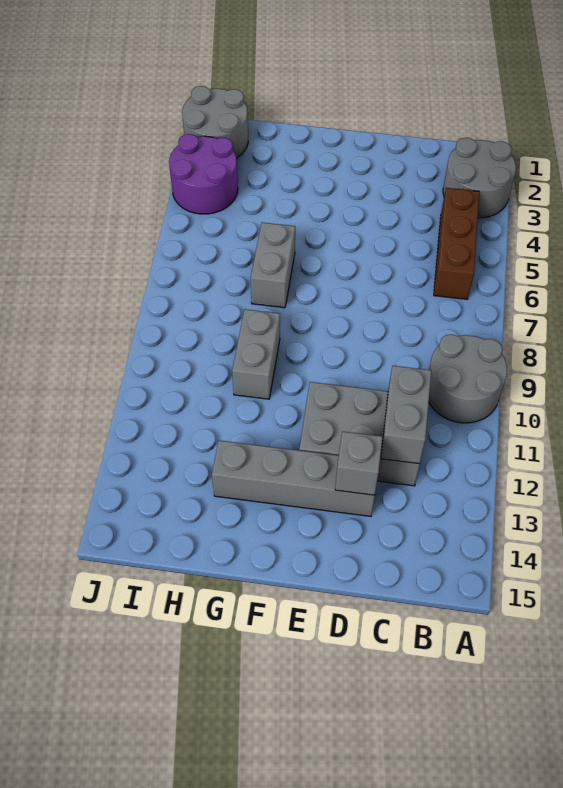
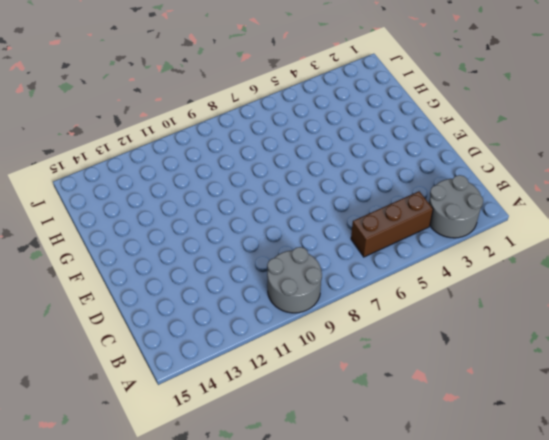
none -> grey brick C11:E12 level 1
none -> grey brick D13:G13 level 1

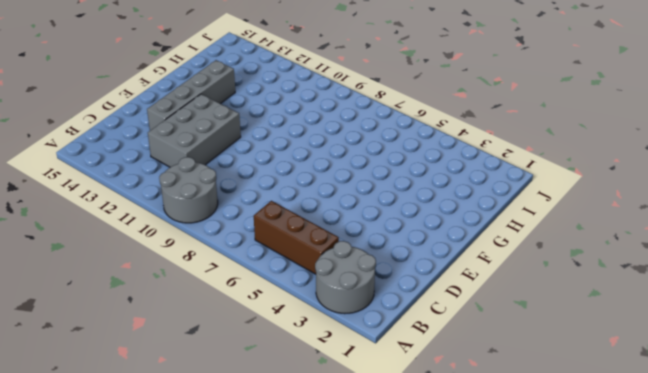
none -> grey brick G6:G7 level 1
none -> grey brick G9:G10 level 1

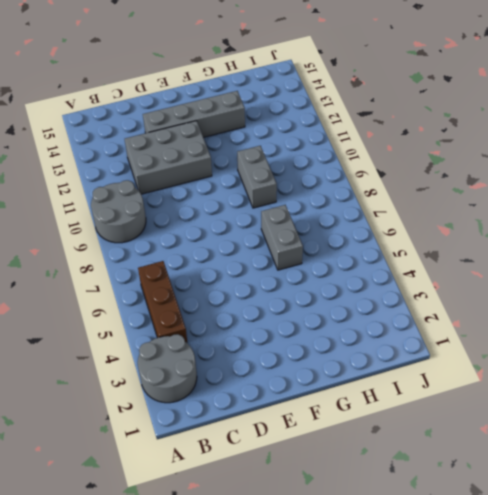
none -> grey round brick I1:J2 level 1
none -> purple round brick I3:J4 level 1

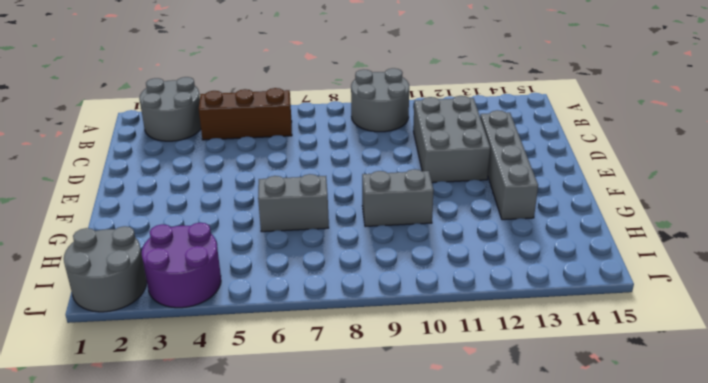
none -> grey brick C11:C12 level 2
none -> grey brick D13 level 2

